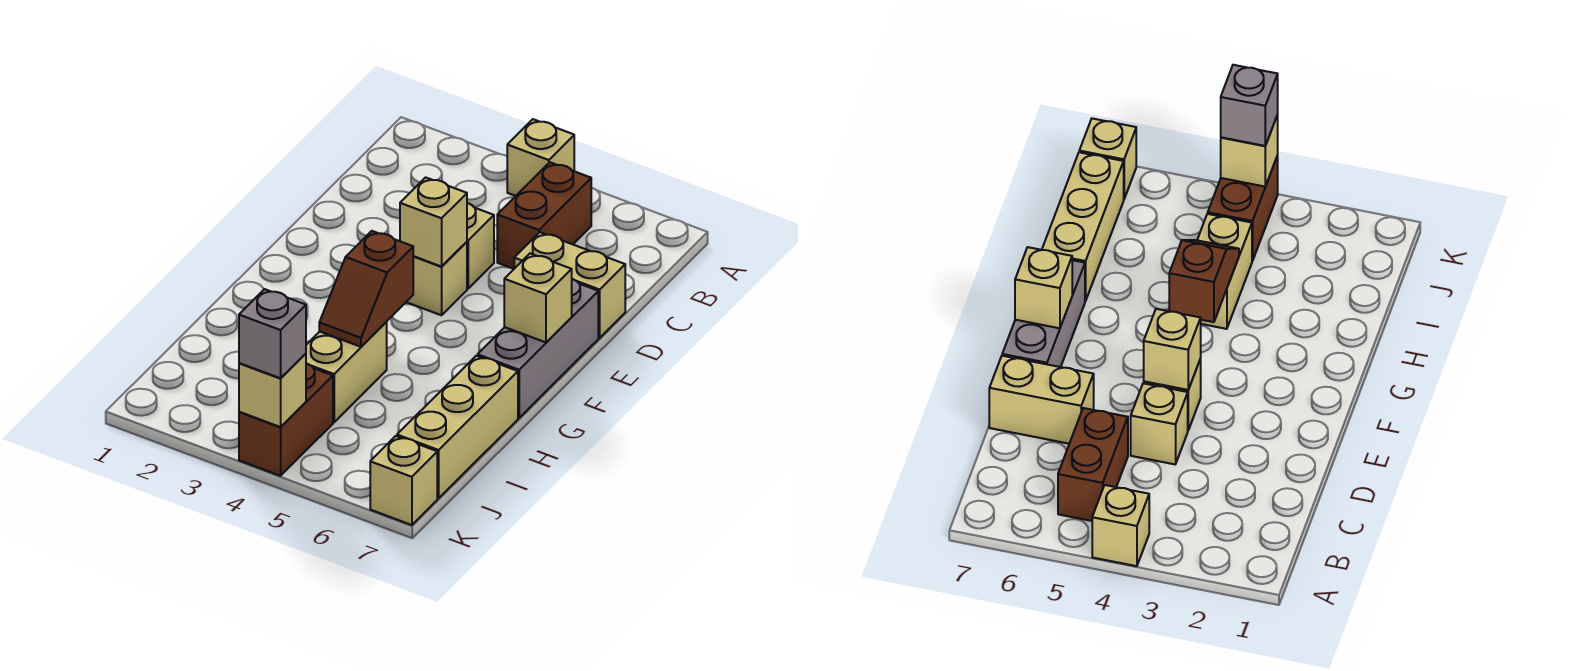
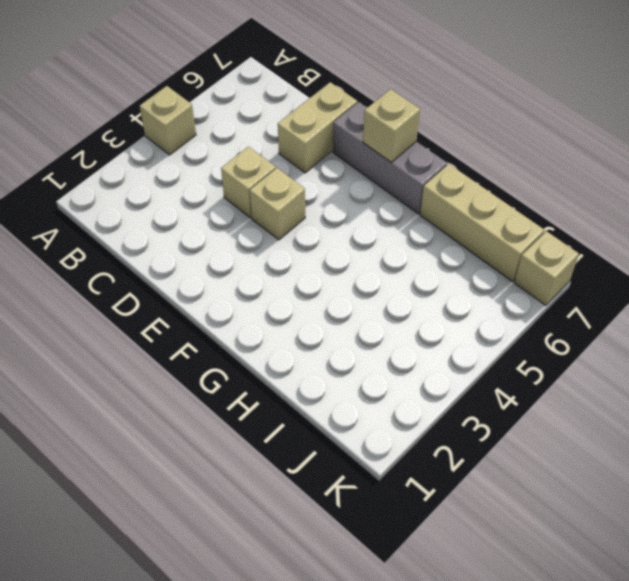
none -> brown brick B5:C5 level 1
none -> tan brick H4:I4 level 1
none -> brown brick J4:K4 level 1

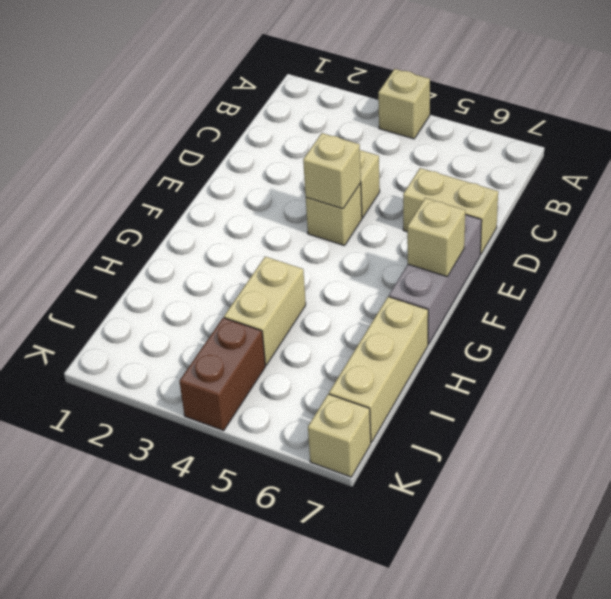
none -> brown brick B5:C5 level 1
none -> brown slope G4:H4 level 2 top G
none -> tan brick K4 level 2

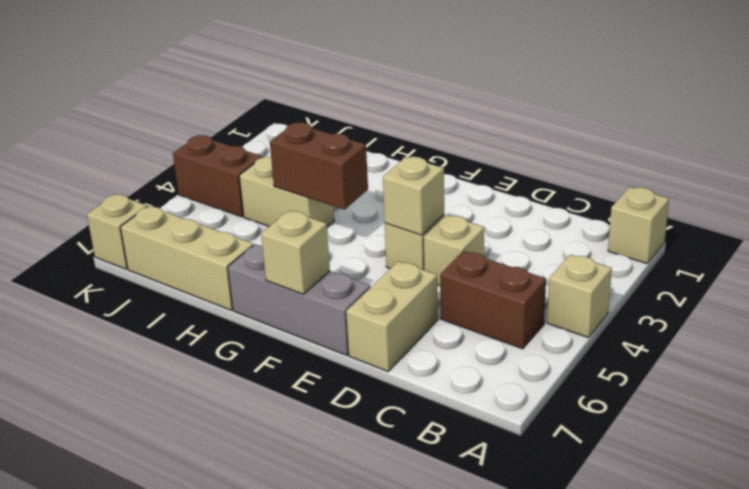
tan brick A1 level 1 -> tan brick K4 level 2
brown brick G4:H4 level 2 -> brown slope G4:H4 level 2 top G
none -> grey brick K4 level 3

